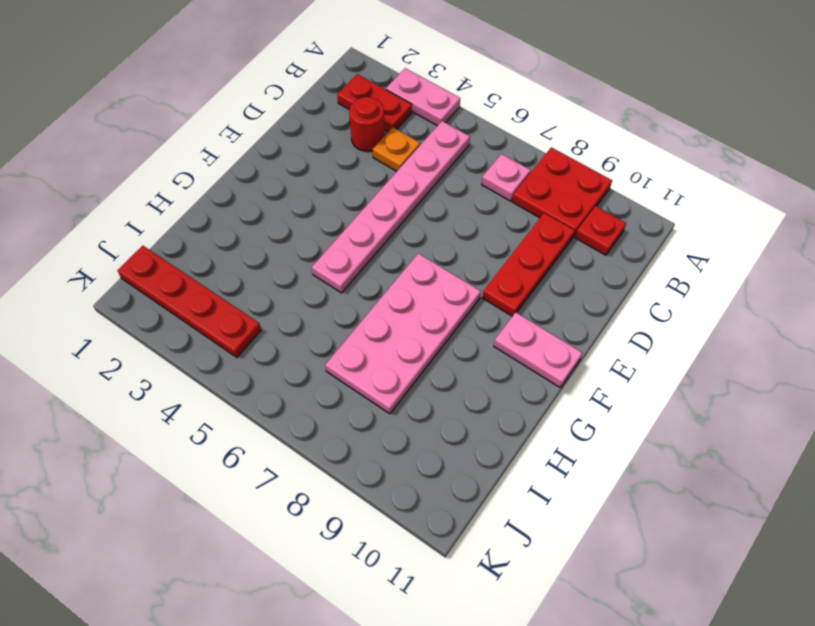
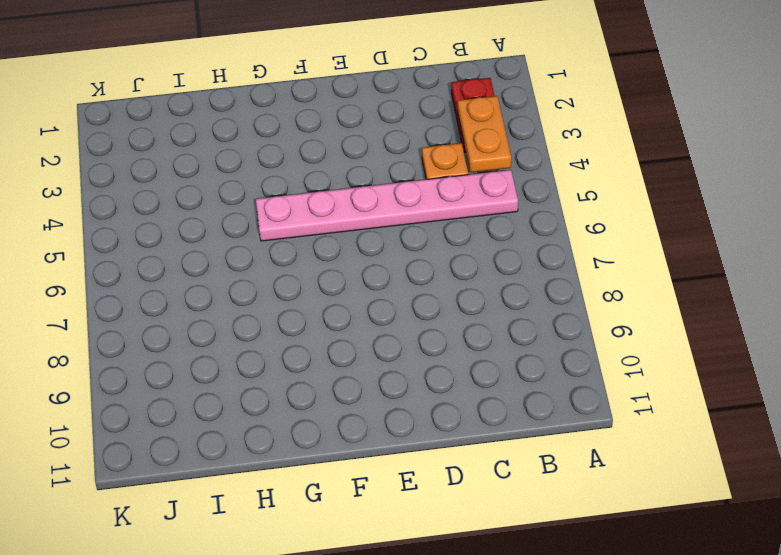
orange plate B3:B4 level 2 -> none
none -> pink plate A3:A4 level 1
none -> red plate A8:B9 level 1
none -> pink plate B7 level 1

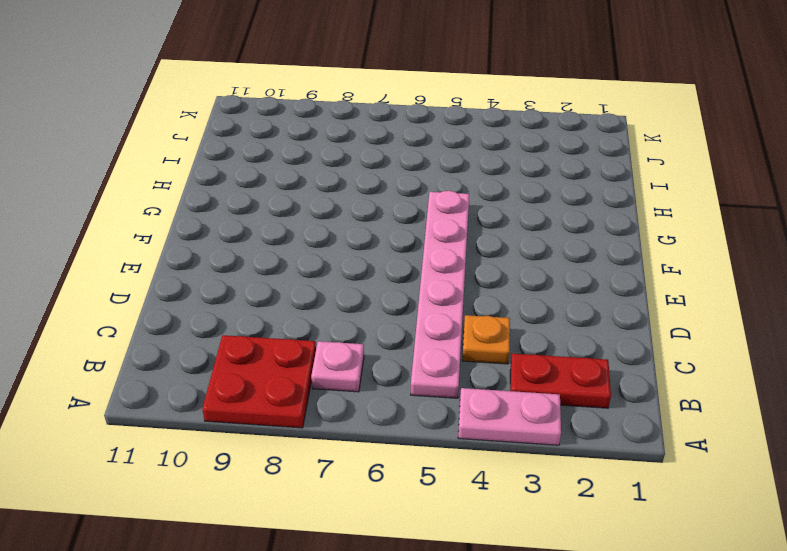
none -> red plate B10 level 1
none -> red round brick C3 level 1
none -> red plate C9:E9 level 1

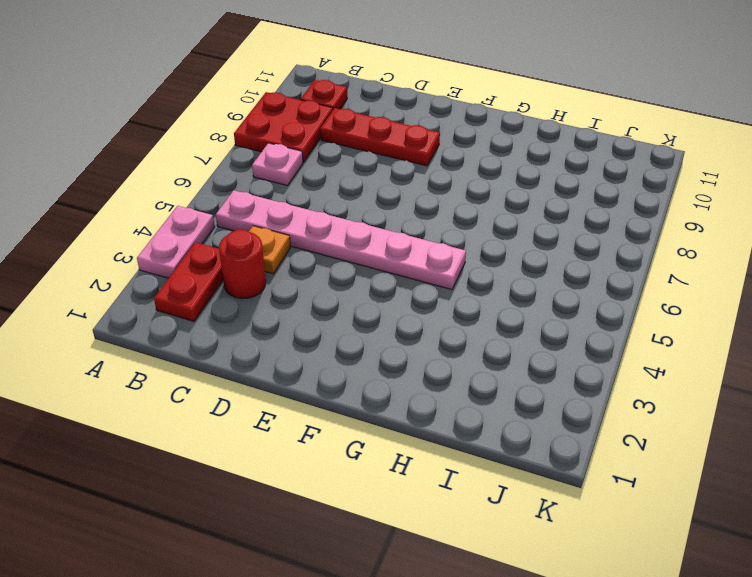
none -> pink plate F7:I8 level 1
none -> pink plate F10:F11 level 1
none -> red plate J1:J4 level 1

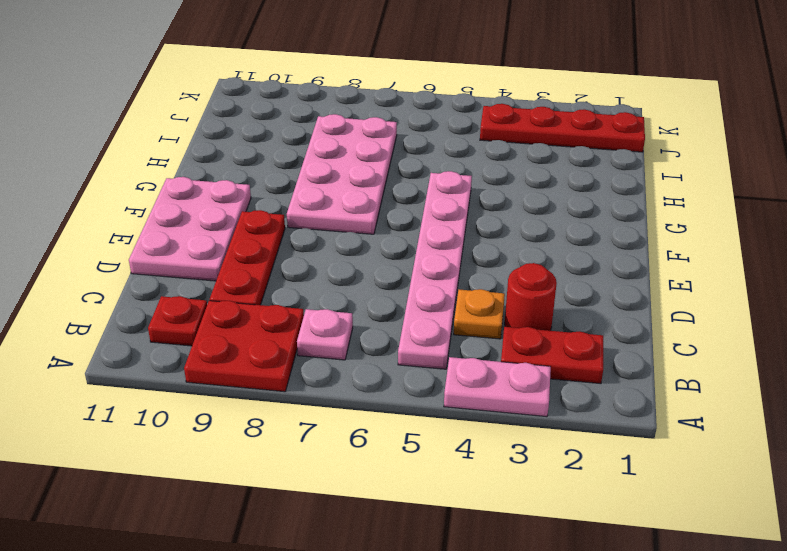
pink plate D10:F11 level 1 -> pink plate F10:F11 level 1

